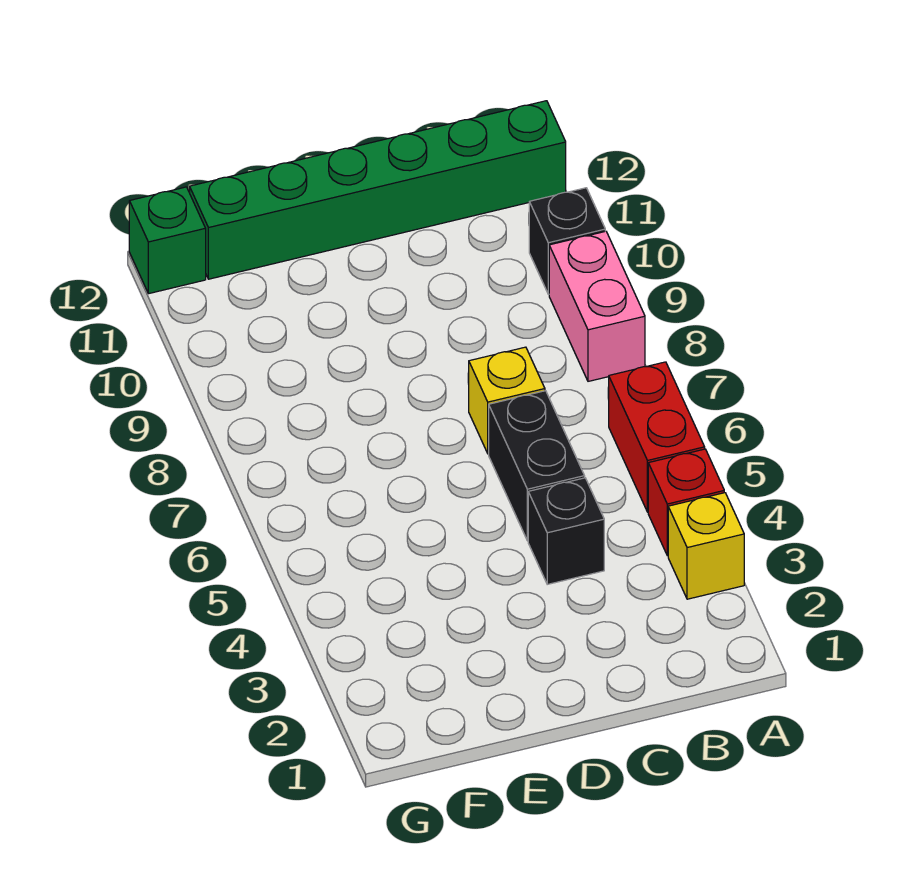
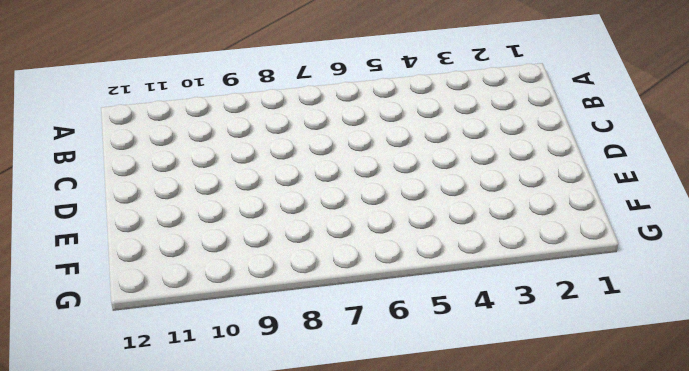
none -> yellow brick A3 level 1
none -> red brick A4 level 1

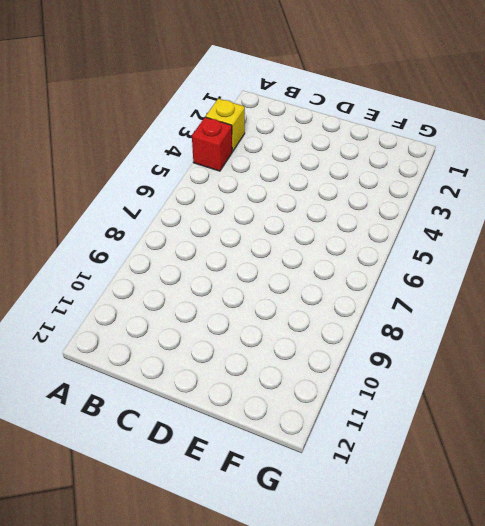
none -> red brick A5:A6 level 1
none -> pink brick A8:A9 level 1

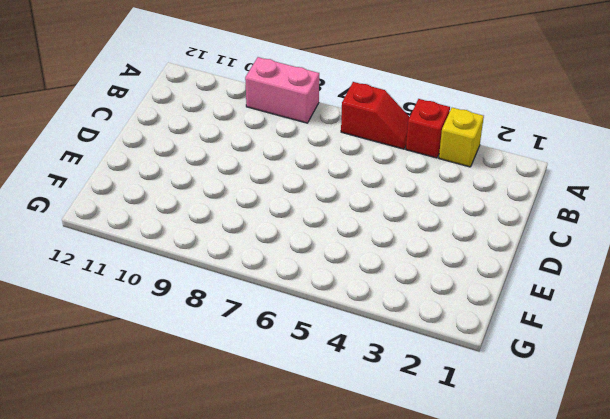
red slope A5:A6 level 1 top 6 -> red brick A5:A6 level 1
none -> black brick A10 level 1
none -> green brick A12:F12 level 1

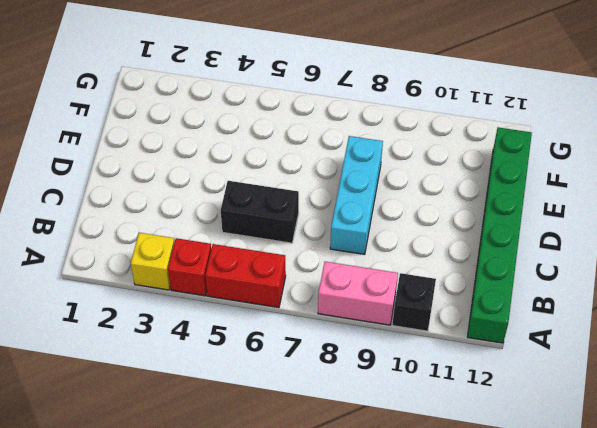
cyan brick C8:E8 level 1 -> none
none -> black brick C4 level 1
none -> yellow brick C7 level 1

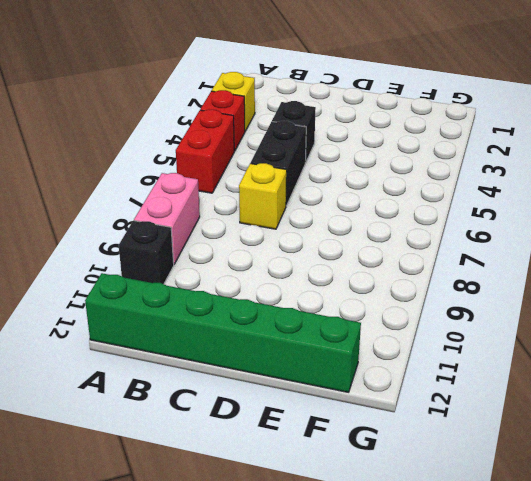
none -> green brick G12 level 1

